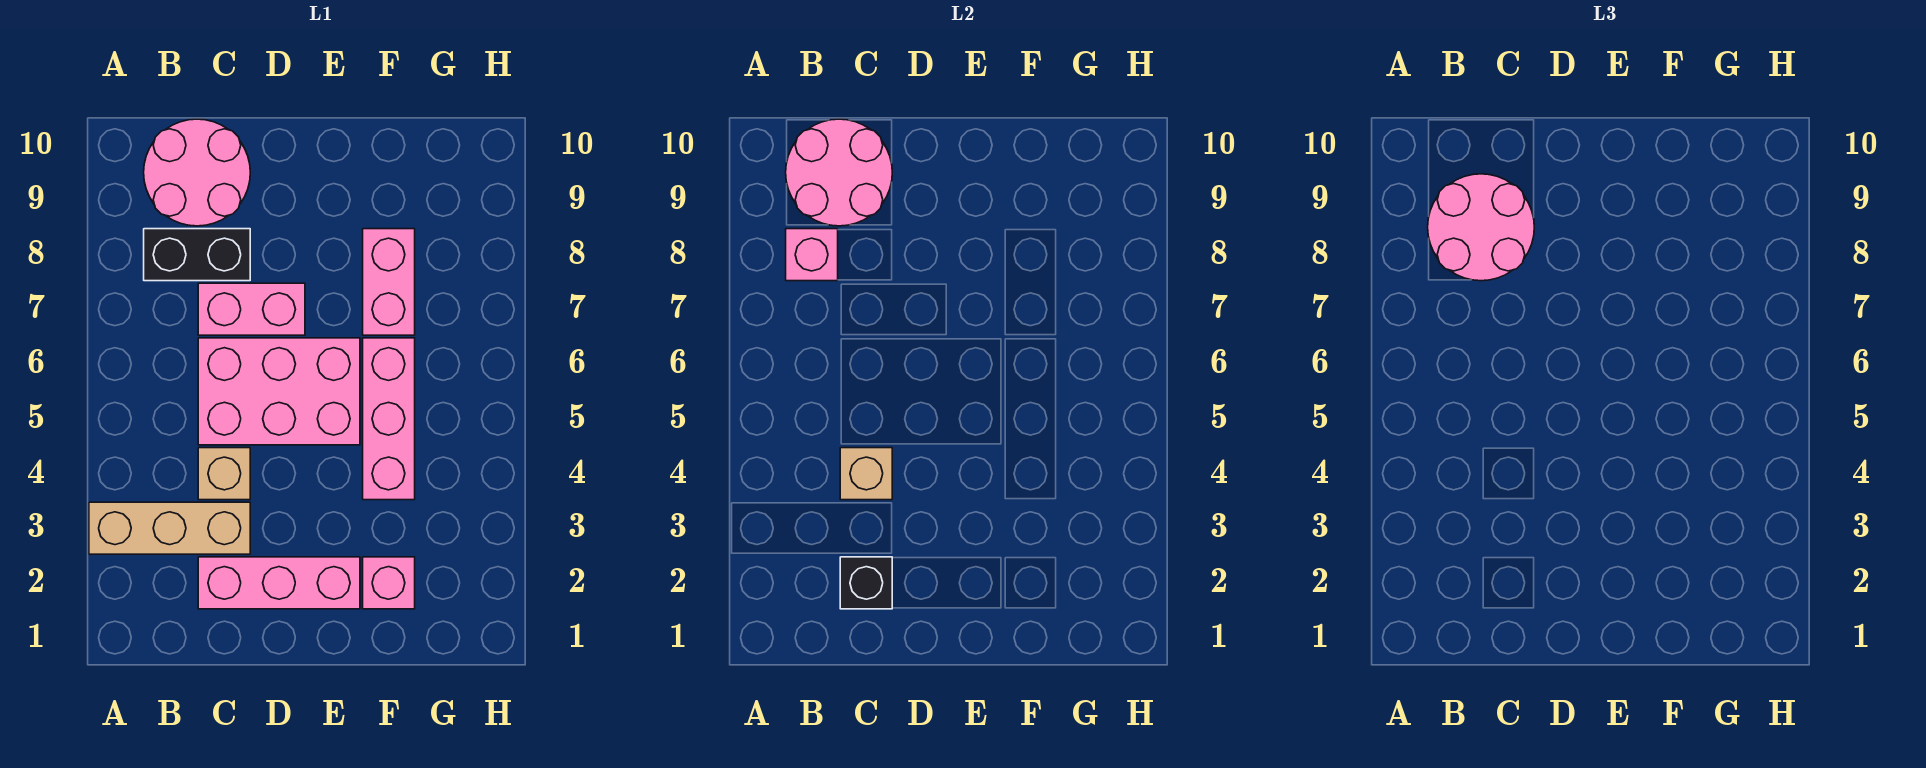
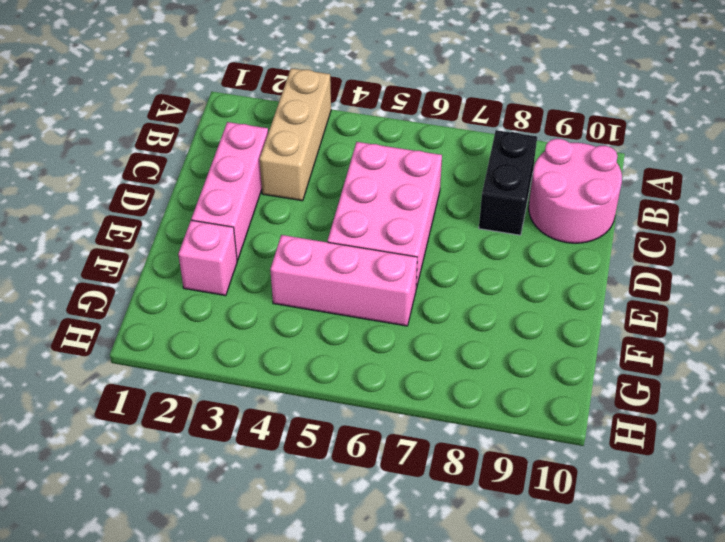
none -> tan brick C4 level 1
none -> pink brick C7:D7 level 1
none -> pink brick F7:F8 level 1

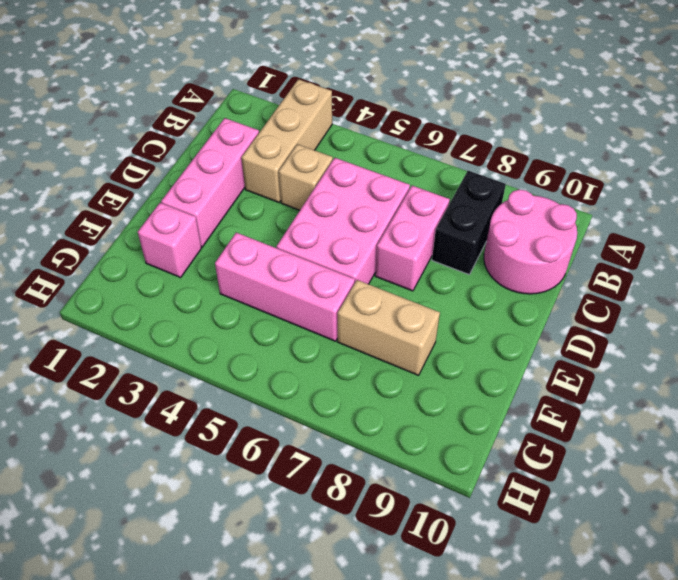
tan brick F7:F8 level 1 -> pink brick F7:F8 level 1
none -> pink brick B8 level 2
none -> pink round brick B9:C10 level 2
none -> black brick C2 level 2

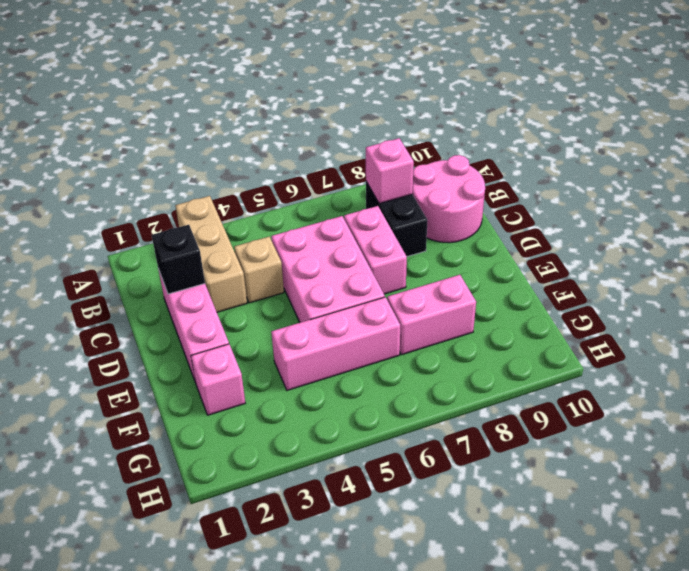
none -> pink round brick B9:C10 level 2
none -> tan brick C4 level 2
none -> pink round brick B8:C9 level 3

